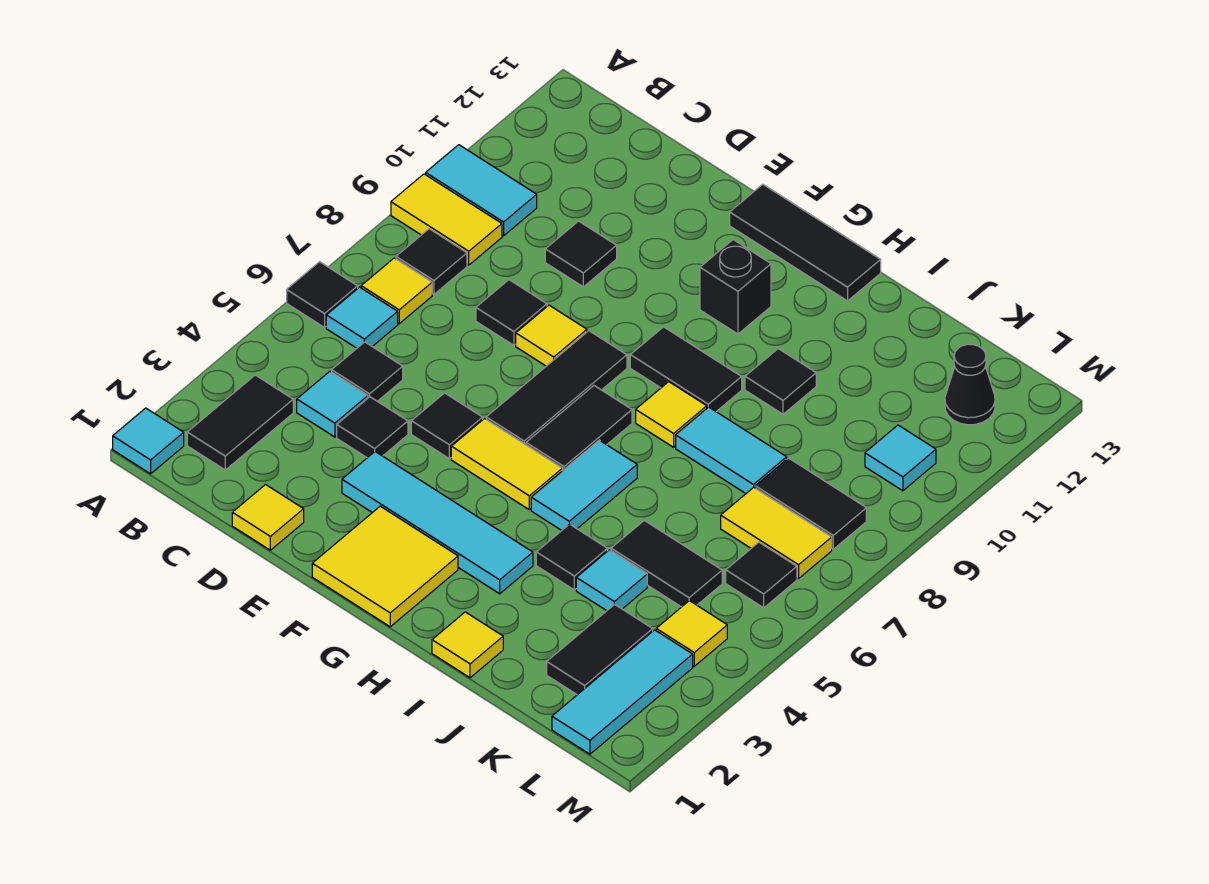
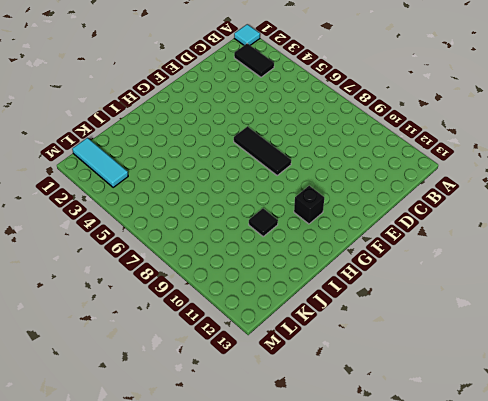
none -> black tile A6 level 1
none -> yellow tile A9:B9 level 1
none -> cyan tile A10:B10 level 1
none -> cyan tile B6 level 1

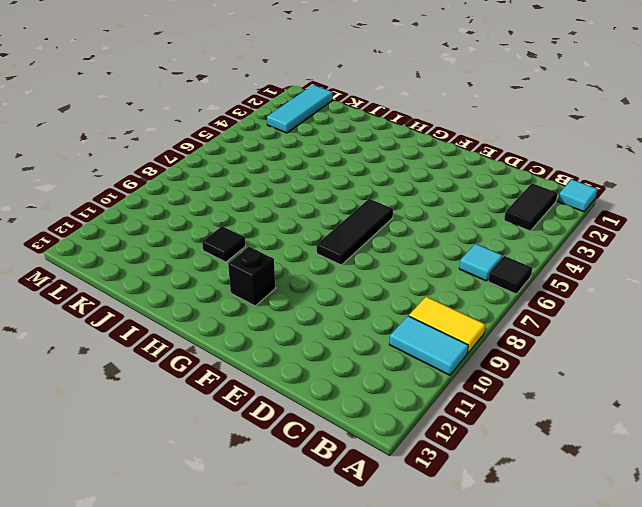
none -> yellow tile B7 level 1
none -> black tile B8 level 1
none -> cyan tile C4 level 1
none -> black tile C5 level 1

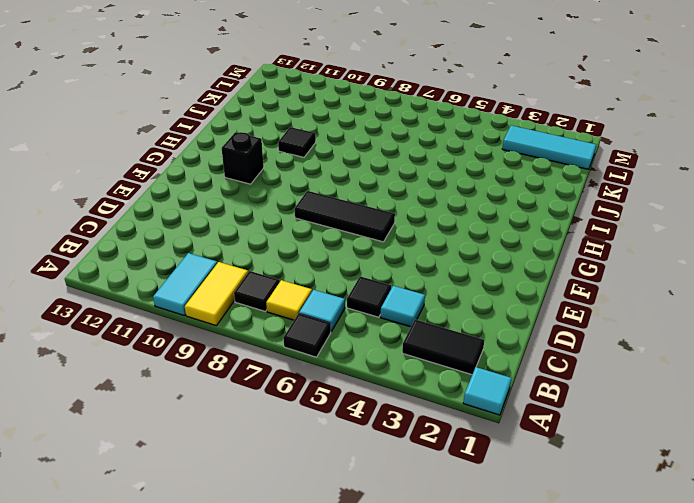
none -> yellow tile D1 level 1
none -> black tile D4 level 1
none -> black tile D8 level 1
none -> black tile D10 level 1

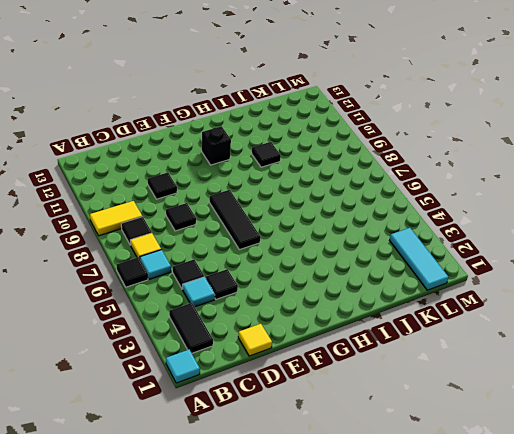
none -> cyan tile A10:B10 level 1
none -> cyan tile E3:H3 level 1
none -> black tile E5 level 1
none -> yellow tile E8 level 1

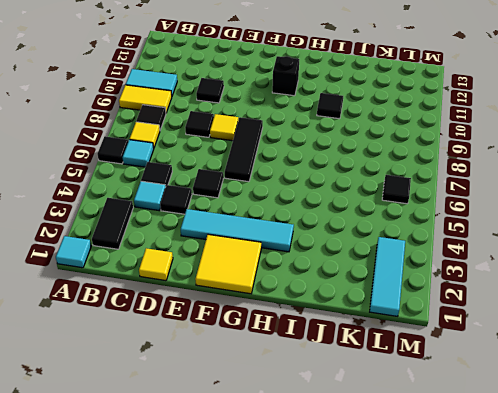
none -> yellow tile F5:G5 level 1
none -> black tile F13:H13 level 1
none -> black tile G6:G7 level 1
none -> black tile G9:H9 level 1

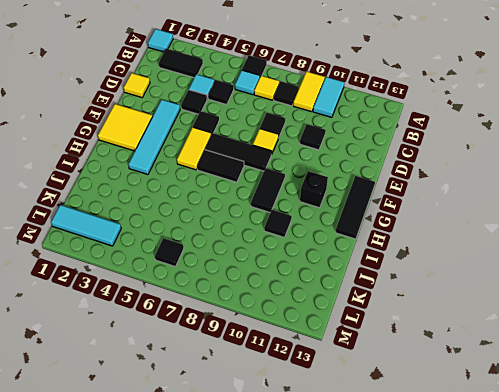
none -> cyan tile H5:H6 level 1
none -> yellow tile H8 level 1
none -> yellow tile I1 level 1
none -> black tile I4 level 1

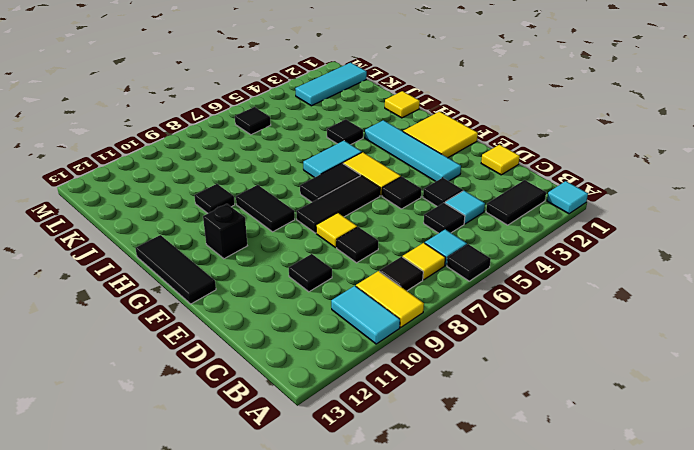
none -> yellow tile H8 level 1
none -> cyan tile I8:J8 level 1
none -> cyan tile J4 level 1
none -> black tile J5:K5 level 1

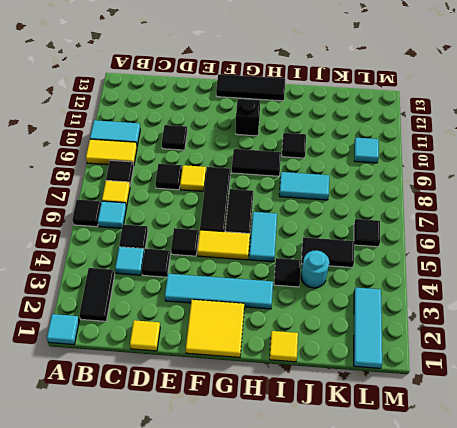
cyan round brick J4 level 1 -> cyan tile J4 level 1
none -> yellow tile H8 level 1
none -> black tile K2:K3 level 1
none -> yellow tile K7:L7 level 1
none -> black tile K8:L8 level 1

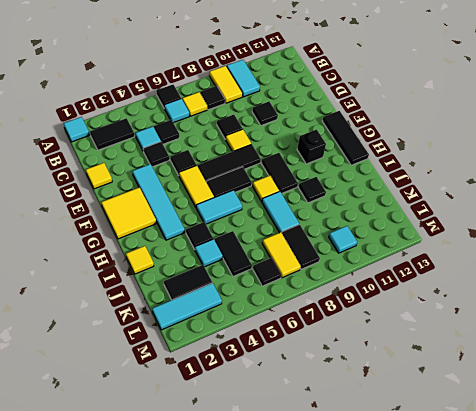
none -> yellow tile L4 level 1
none -> black cone L12 level 1

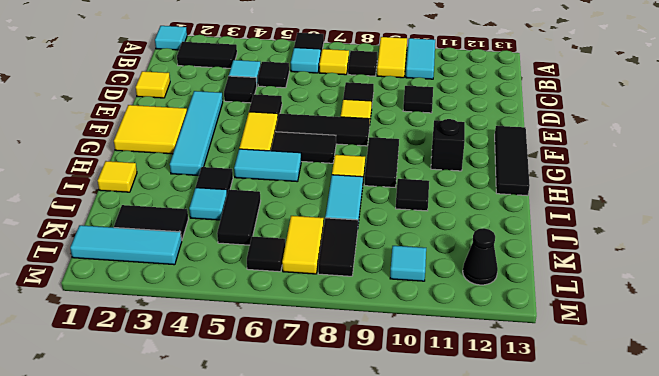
none -> yellow tile L4 level 1

